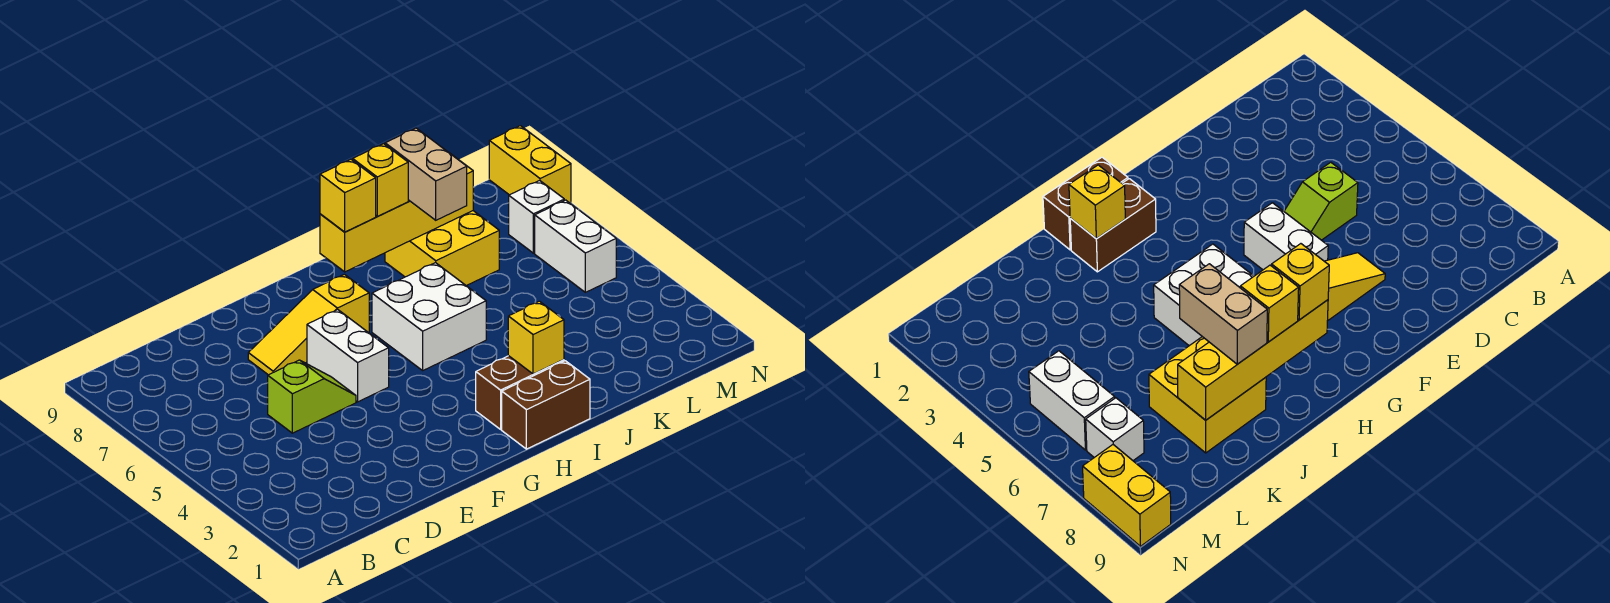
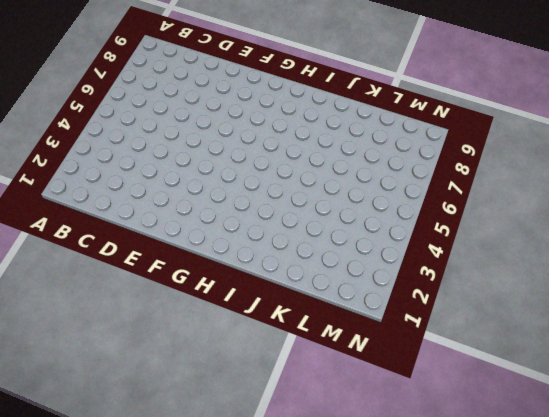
none -> lime slope D5:E5 level 1 top D
none -> yellow slope E7:G7 level 1 top G
none -> white brick F5:F6 level 1

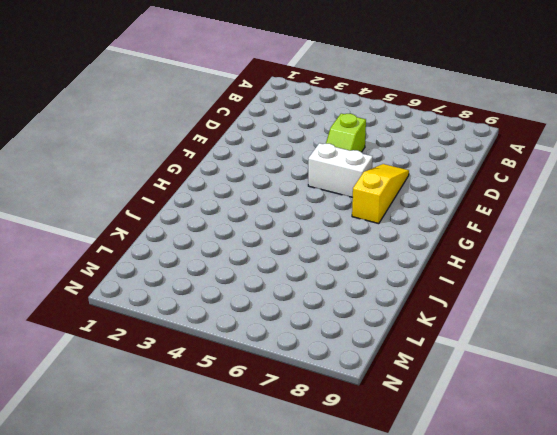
none -> brown brick H1:I1 level 1
none -> brown brick H2:I2 level 1
none -> white brick H5:I6 level 1

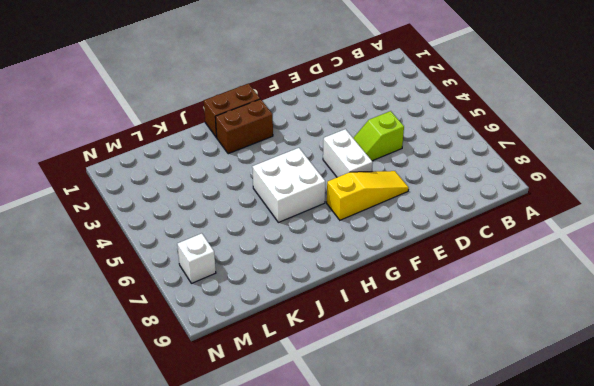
none -> yellow brick J7:K8 level 1
none -> white brick M5:M6 level 1
none -> yellow brick N8:N9 level 1

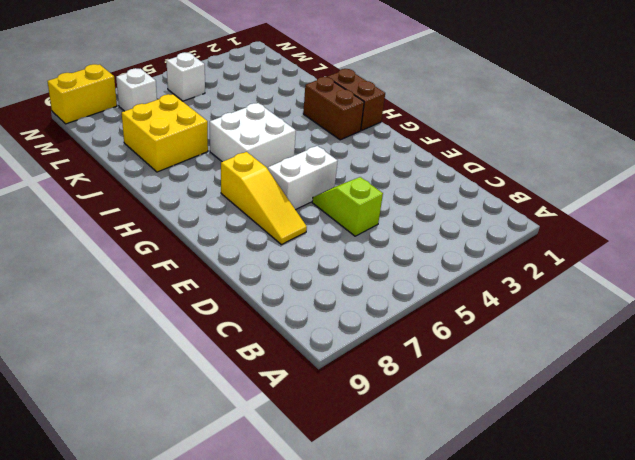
white brick M5 level 1 -> white brick M5:M6 level 1
none -> yellow brick H8:K8 level 2
none -> yellow brick I2 level 2
none -> yellow brick H8 level 3

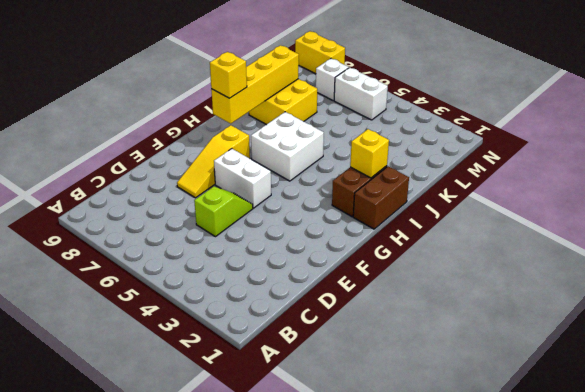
none -> yellow brick I8 level 3
none -> tan brick J7:J8 level 3

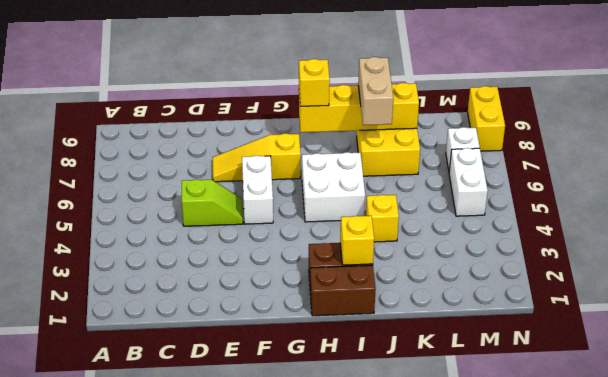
yellow brick J4 level 1 -> yellow brick I8 level 3

